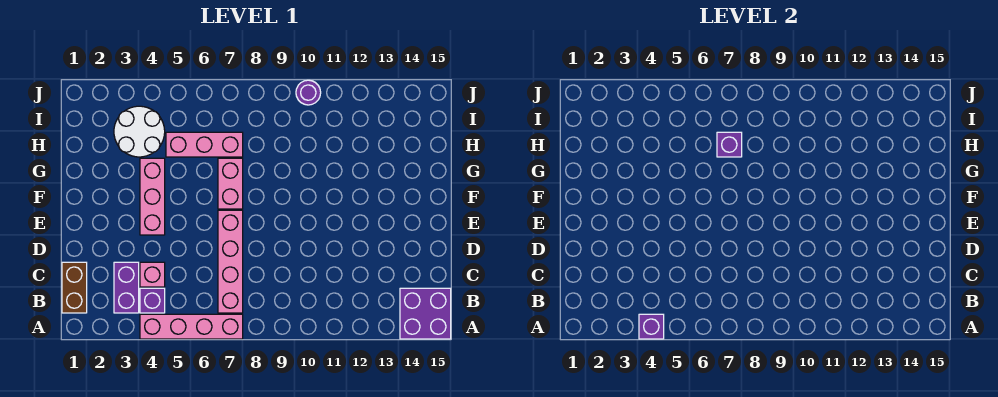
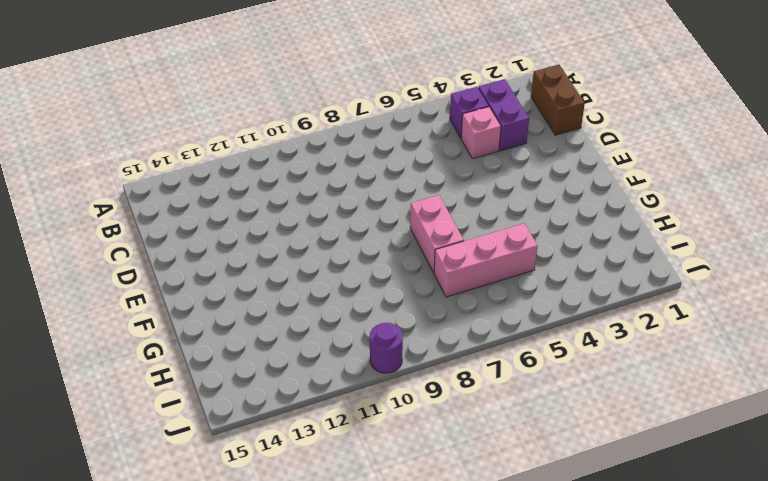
none -> pink brick A4:A7 level 1
none -> purple brick A14:B15 level 1
none -> pink brick B7:E7 level 1

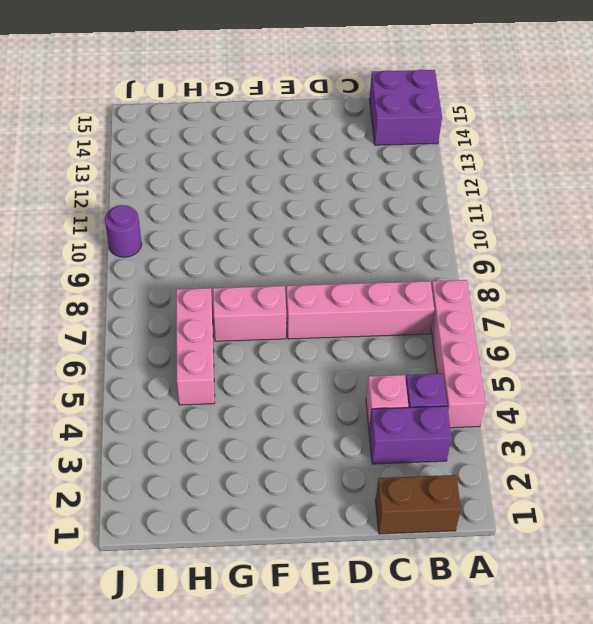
none -> pink brick E4:G4 level 1
none -> white round brick H3:I4 level 1
none -> purple brick A4 level 2

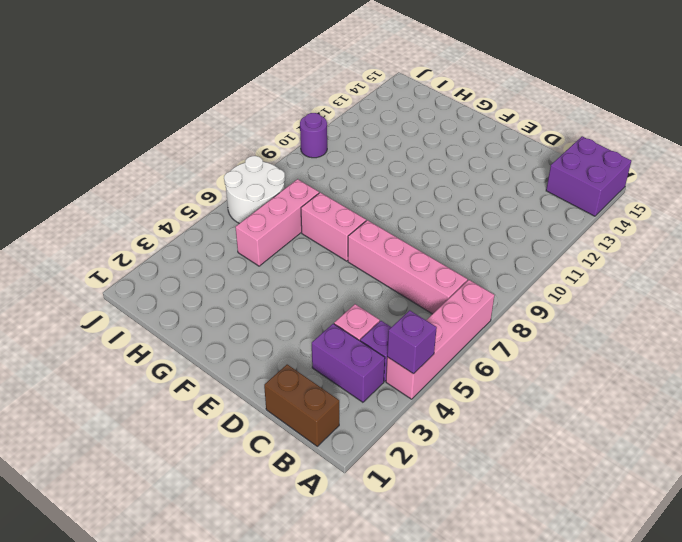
white round brick I6:J7 level 1 -> white round brick H3:I4 level 1
none -> pink brick E4:G4 level 1
none -> purple brick H7 level 2

